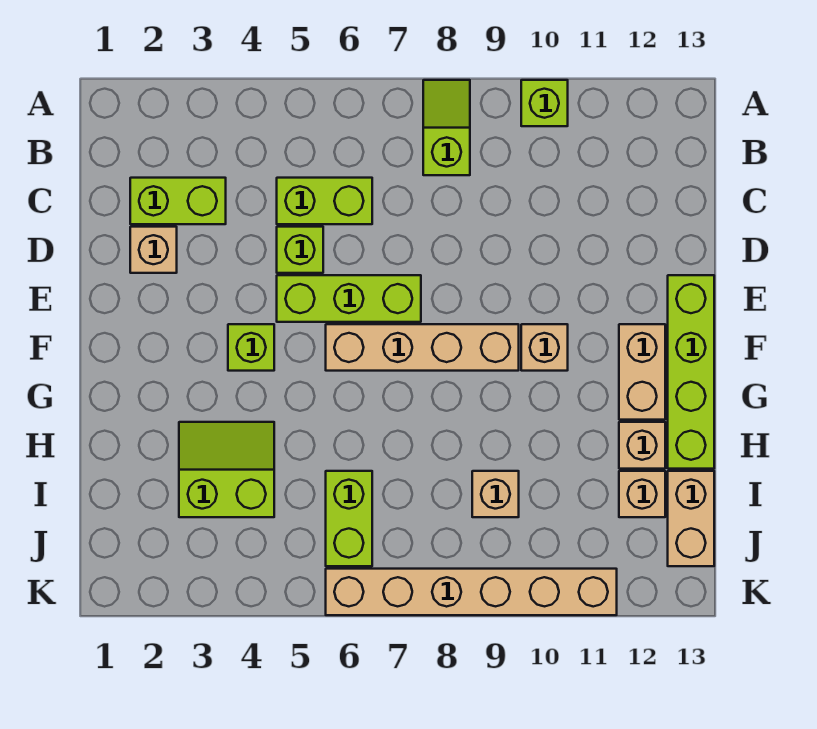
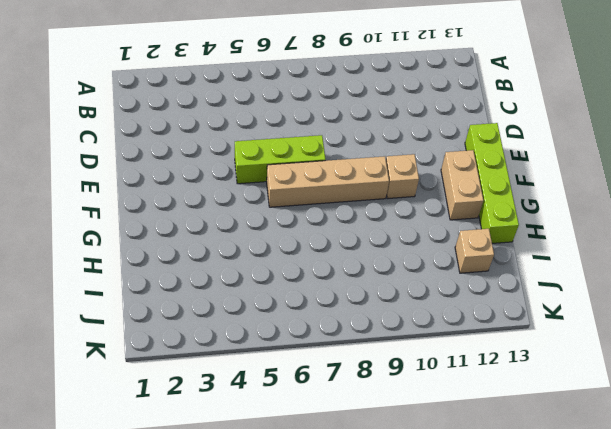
none -> lime slope A8:B8 level 1 top B
none -> lime brick A10 level 1
none -> lime brick C2:C3 level 1

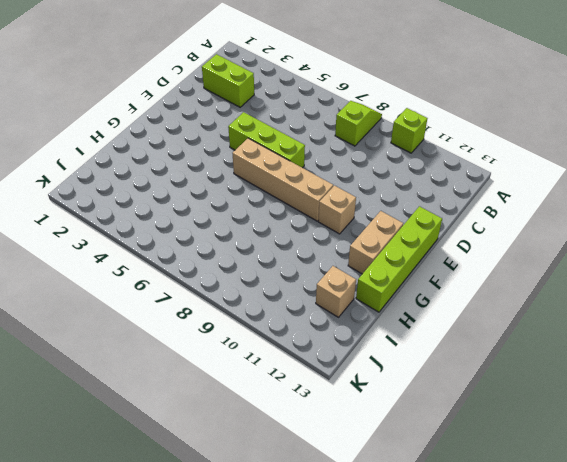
none -> lime brick C5:C6 level 1
none -> tan brick D2 level 1
none -> lime brick D5 level 1

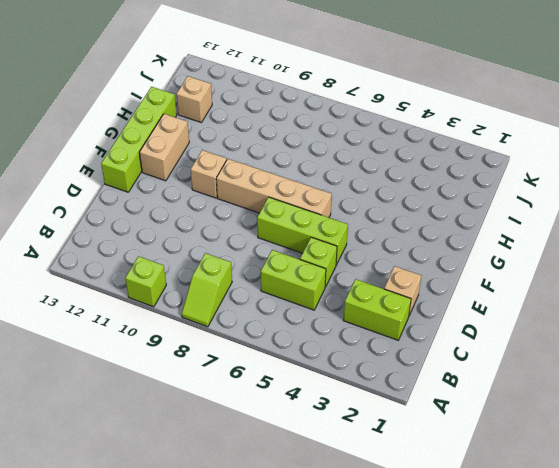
none -> lime brick F4 level 1
none -> lime slope H3:I4 level 1 top I
none -> tan brick H12 level 1

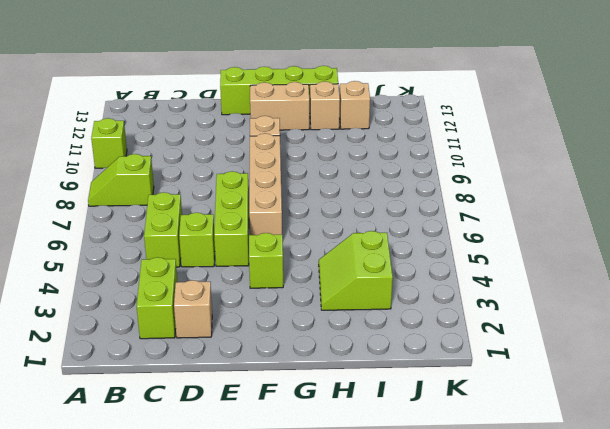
none -> lime brick I6:J6 level 1
none -> tan brick I9 level 1
none -> tan brick I13:J13 level 1

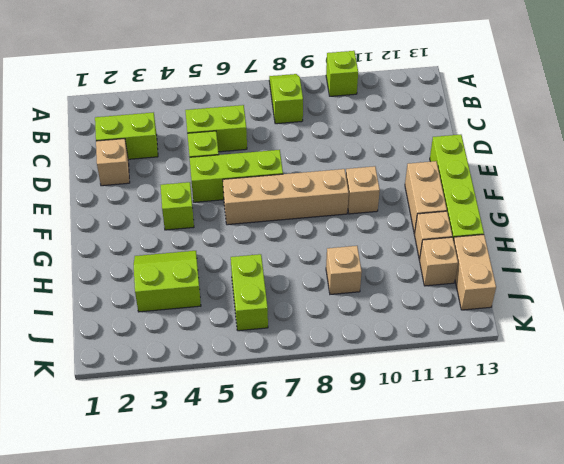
none -> tan brick K6:K11 level 1

